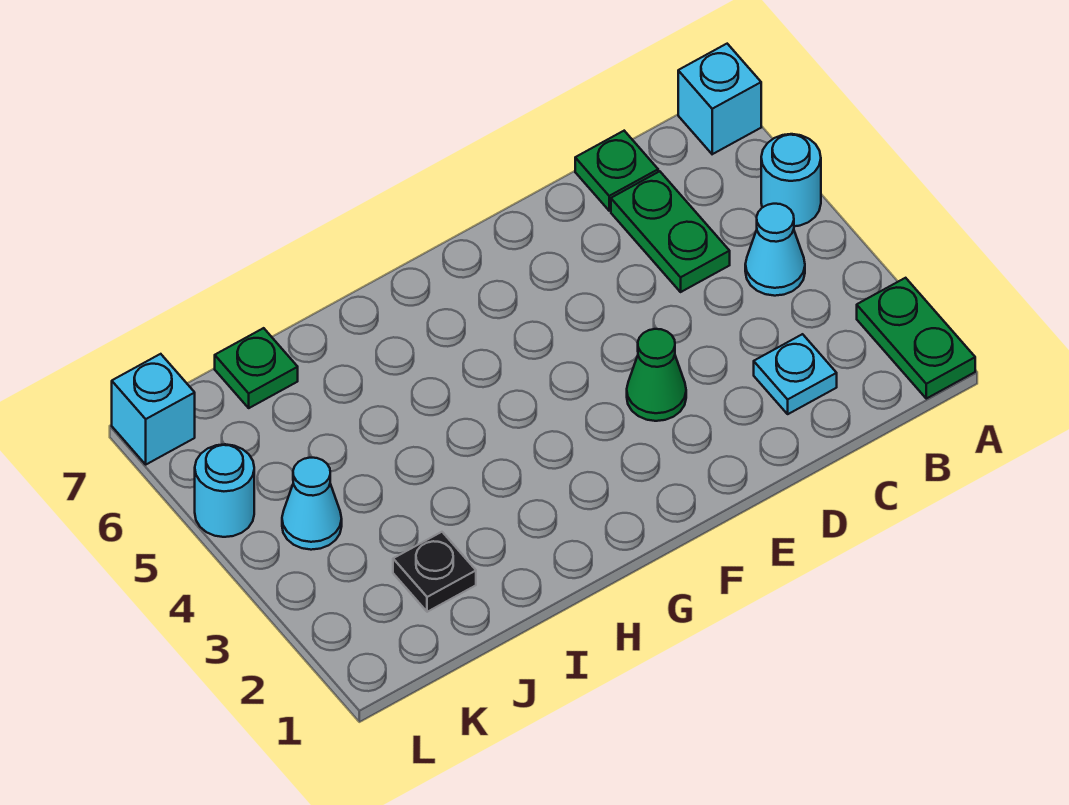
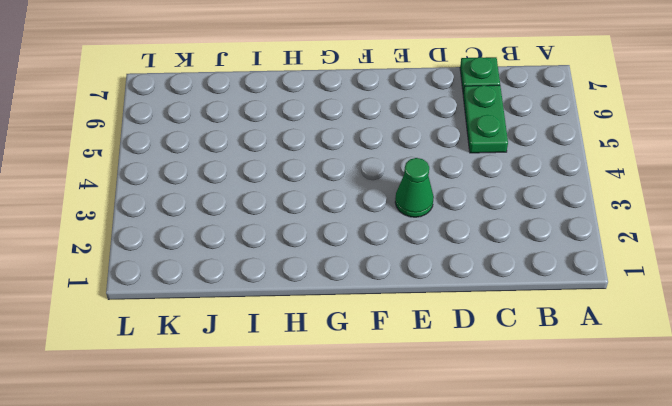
none -> green plate A1:A2 level 1
none -> cyan round brick A5 level 1
none -> cyan brick A7 level 1

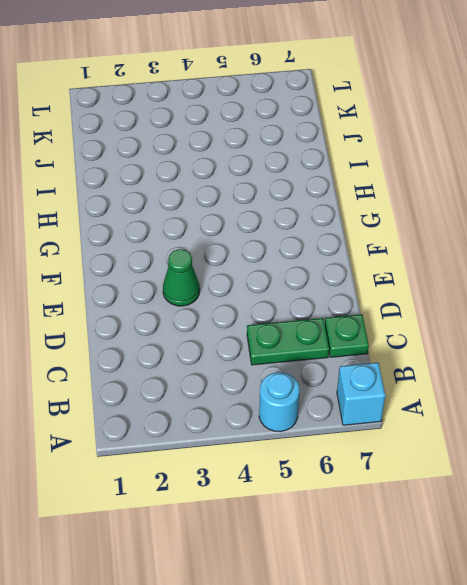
none -> green plate A1:A2 level 1
none -> cyan cone B4 level 1
none -> cyan plate C2 level 1

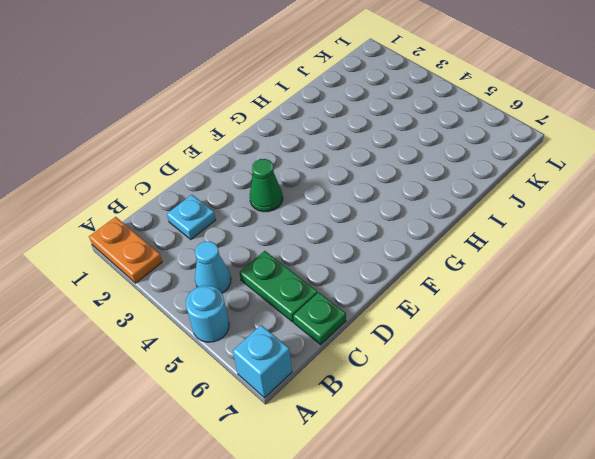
orange plate A1:A2 level 1 -> green plate A1:A2 level 1
none -> black plate J2 level 1
none -> green plate J7 level 1
none -> cyan cone K4 level 1

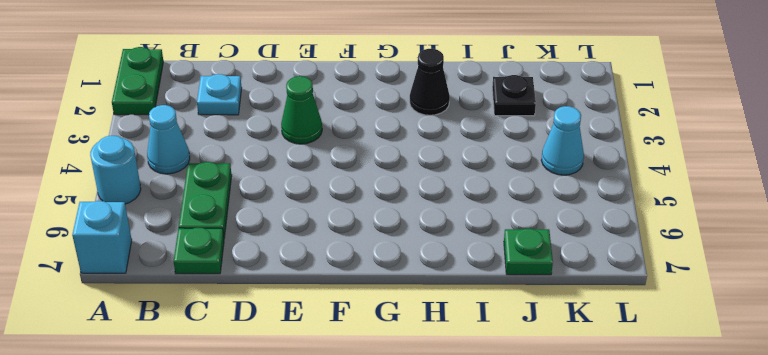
black cone H2 level 1 -> none
none -> cyan round brick L5 level 1
none -> cyan brick L7 level 1

